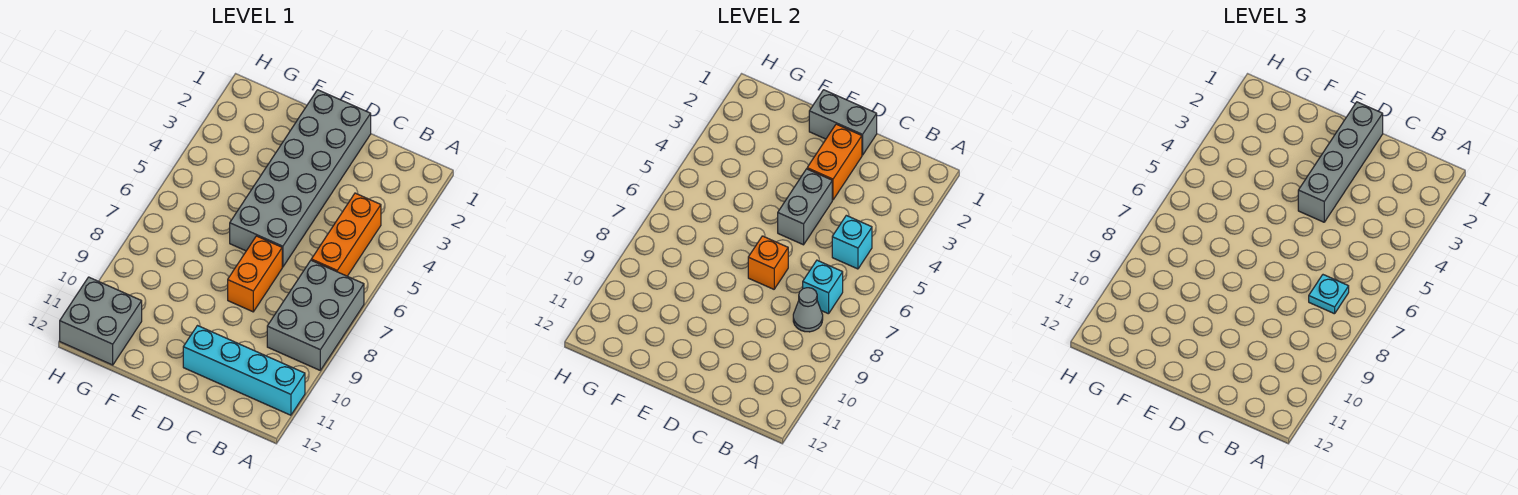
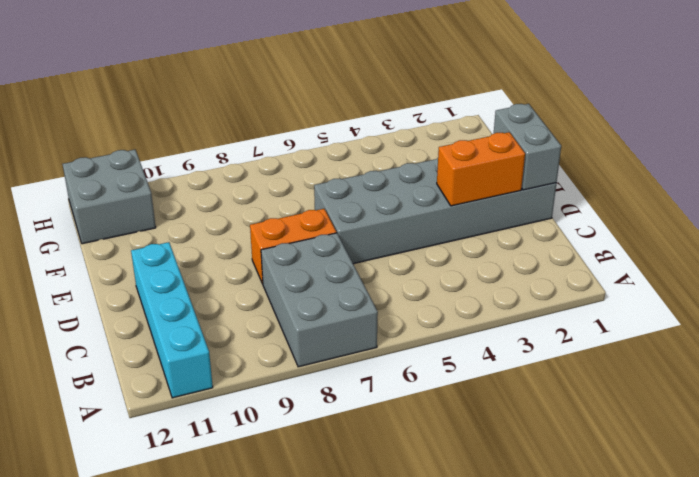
grey brick A7:C8 level 1 -> grey brick A7:B9 level 1
none -> orange brick B4:B6 level 1
none -> cyan brick B5 level 2
none -> cyan brick B7 level 2

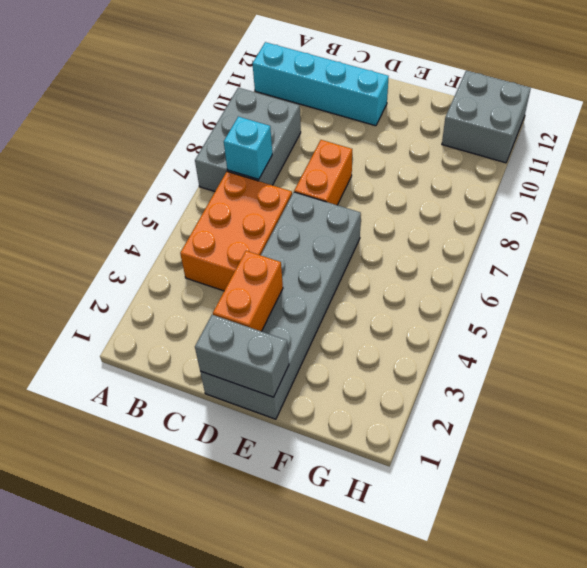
orange brick B4:C6 level 1 -> orange brick B4:B6 level 1
none -> cyan brick B5 level 2
none -> grey cone B8 level 2
none -> grey brick D4:D5 level 2

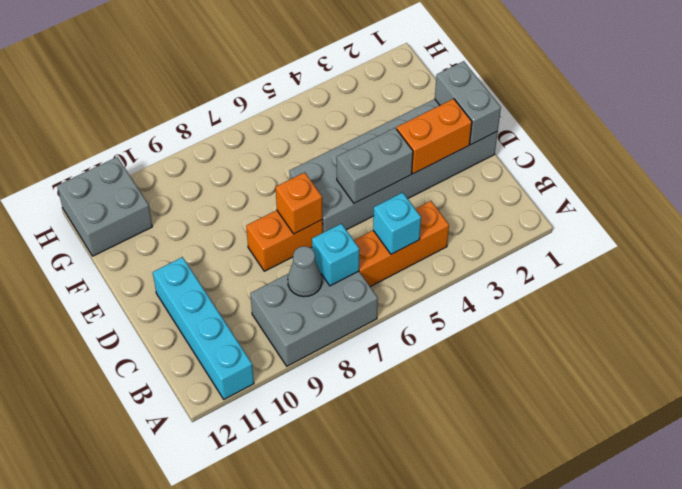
none -> cyan plate B7 level 3
none -> grey brick D1:D4 level 3

